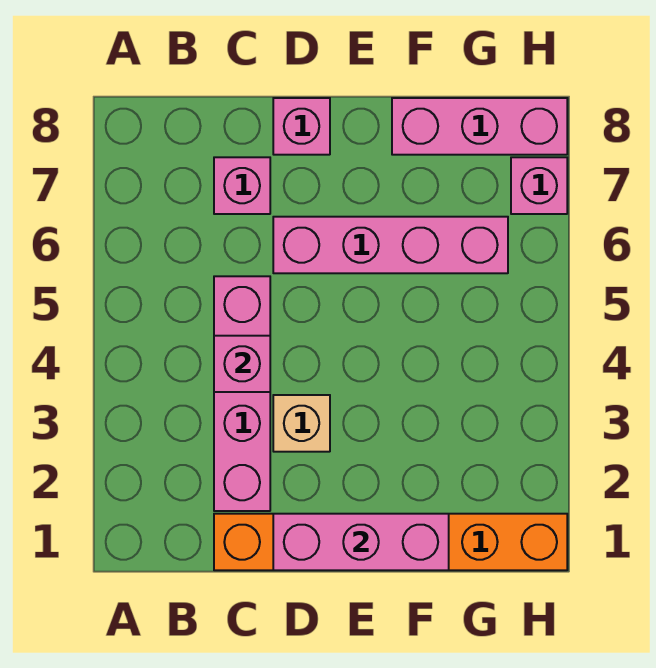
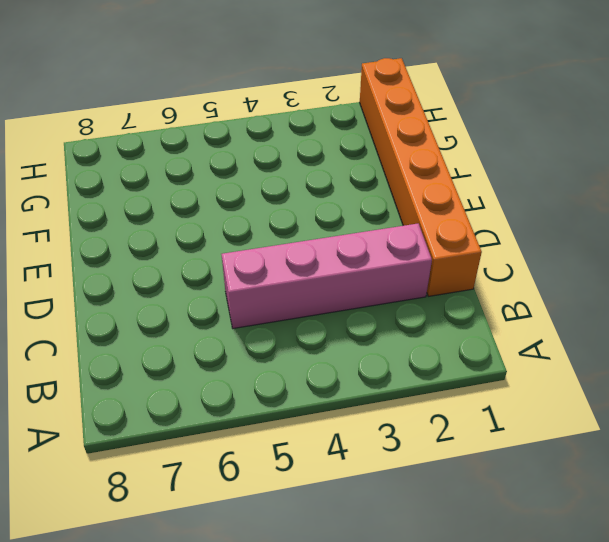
none -> pink brick C7 level 1
none -> tan brick D3 level 1

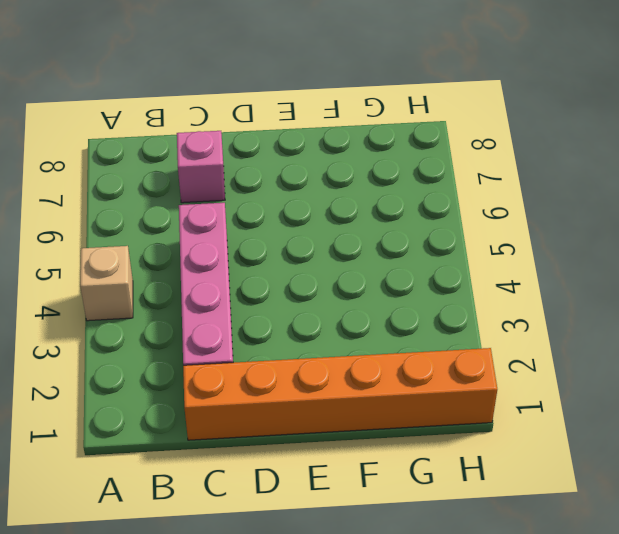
tan brick A4 level 1 -> tan brick D3 level 1
none -> pink brick D6:G6 level 1
none -> pink brick D8 level 1

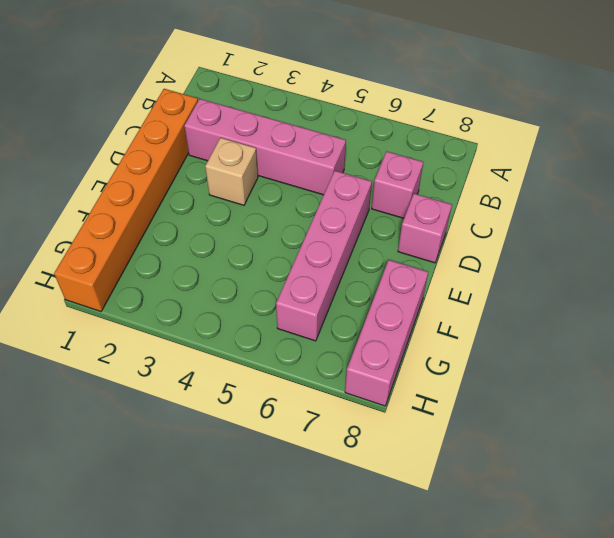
none -> pink brick H7 level 1
none -> pink brick C4 level 2

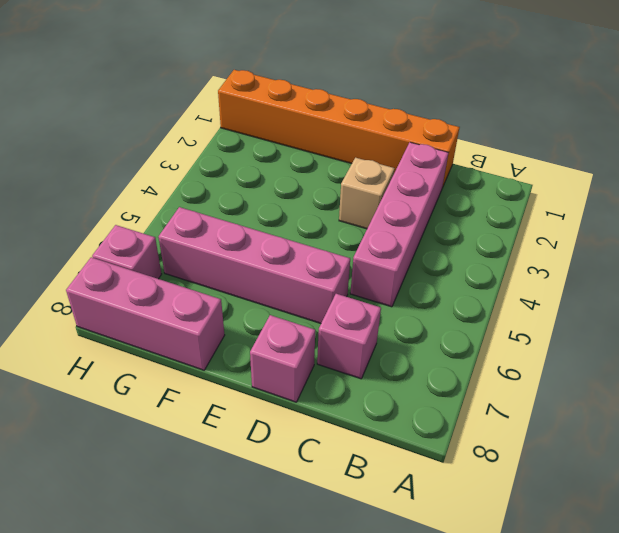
none -> pink brick C4 level 2
none -> pink brick D1:F1 level 2

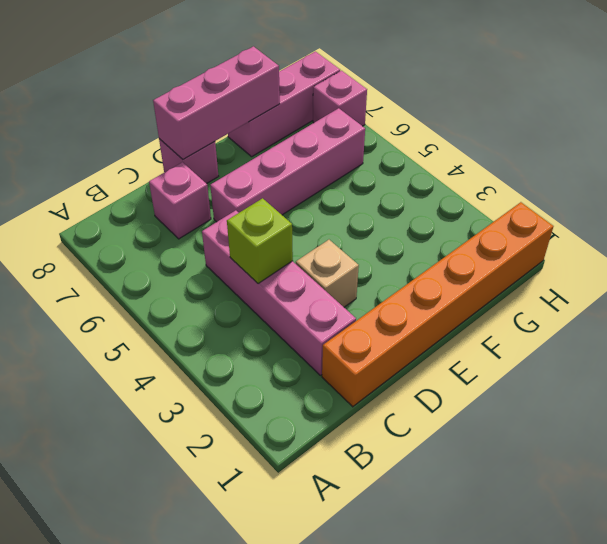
lime brick C4 level 2 -> pink brick C4 level 2
pink brick D8:F8 level 2 -> pink brick D1:F1 level 2

